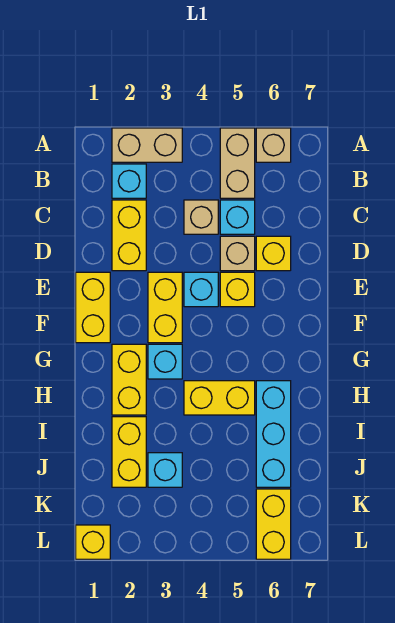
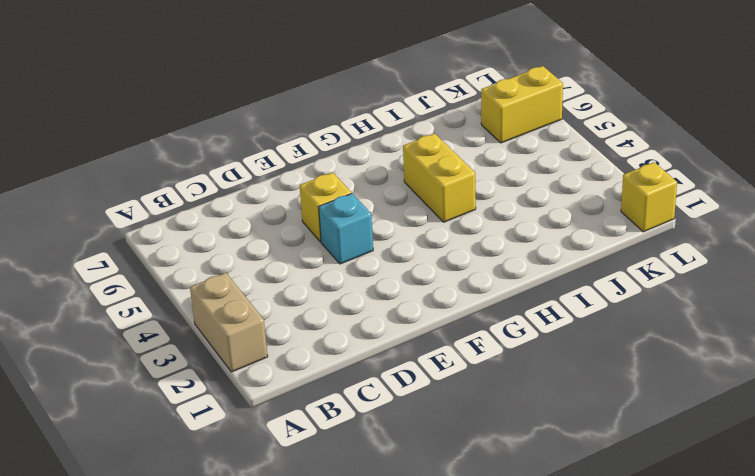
none -> tan brick A5:B5 level 1
none -> tan brick A6 level 1
none -> cyan brick B2 level 1

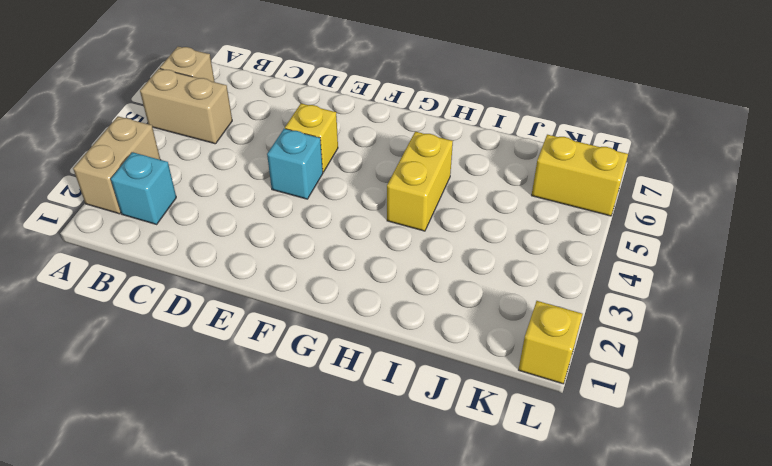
none -> yellow brick C2:D2 level 1
none -> tan brick C4 level 1
none -> cyan brick C5 level 1

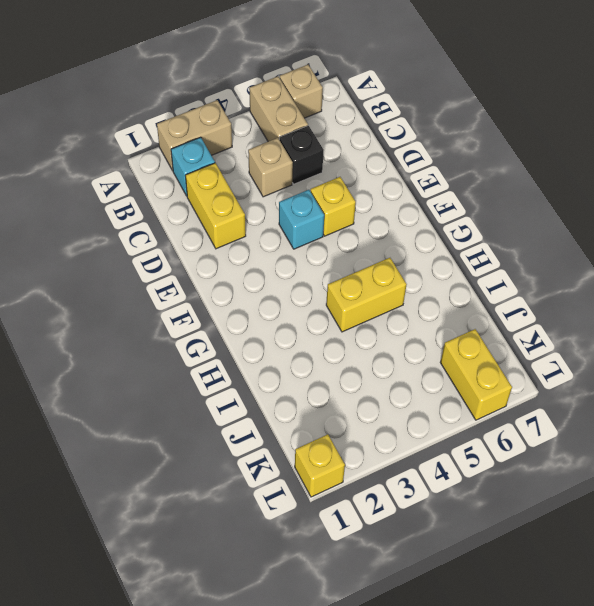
black brick C5 level 1 -> cyan brick C5 level 1
none -> tan brick D5 level 1
none -> yellow brick D6 level 1
none -> yellow brick E1:F1 level 1

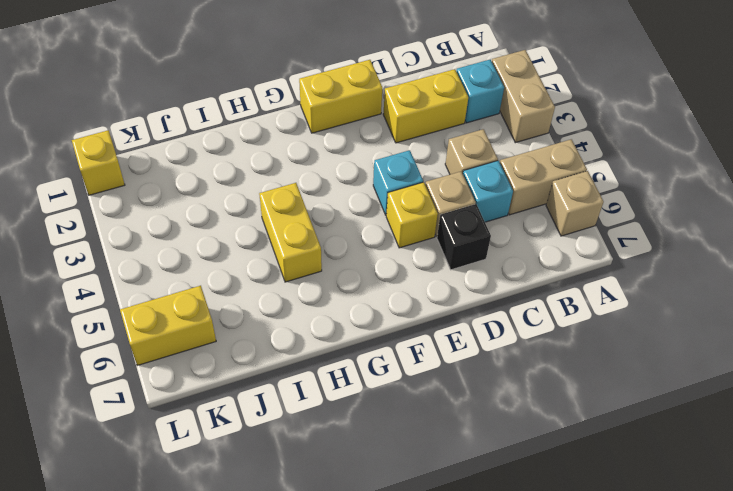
black brick D6 level 1 -> yellow brick D6 level 1
none -> yellow brick E3:F3 level 1
none -> yellow brick G2:H2 level 1
none -> cyan brick G3 level 1

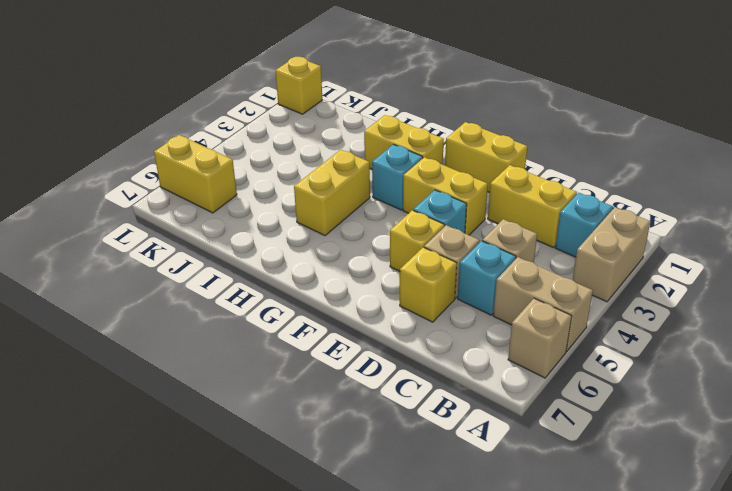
none -> cyan brick H6:J6 level 1
none -> yellow brick I2:J2 level 1
none -> cyan brick J3 level 1

